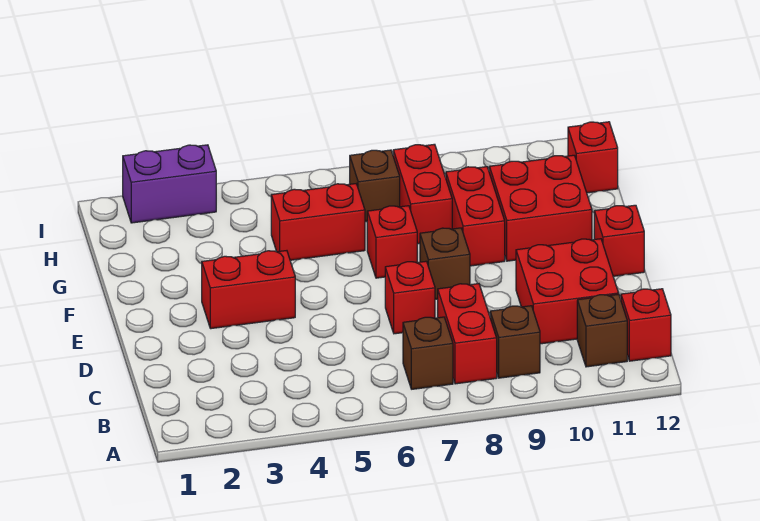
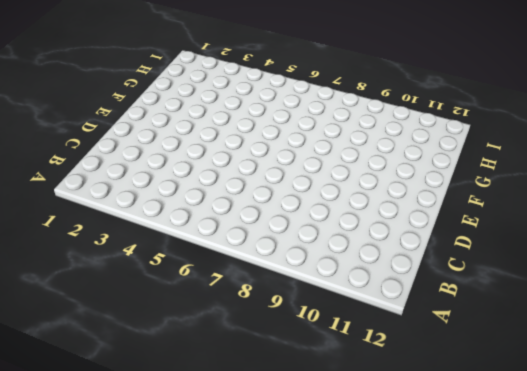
none -> brown brick B7 level 1
none -> red brick B8:C8 level 1
none -> brown brick B9 level 1

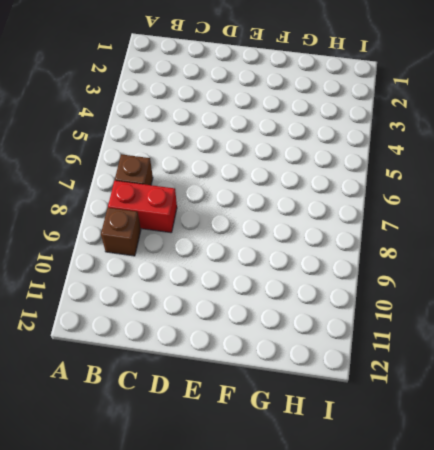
none -> brown brick B11 level 1
none -> red brick B12 level 1
none -> red brick C10:D11 level 1

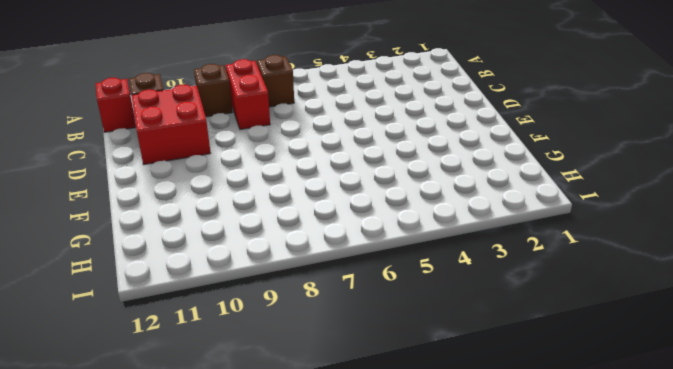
none -> red brick D7 level 1
none -> red brick E3:E4 level 1
none -> brown brick E8 level 1

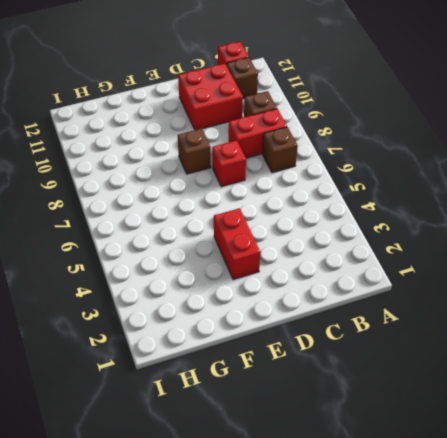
none -> red brick E12 level 1
none -> red brick F7 level 1
none -> red brick F9:G9 level 1

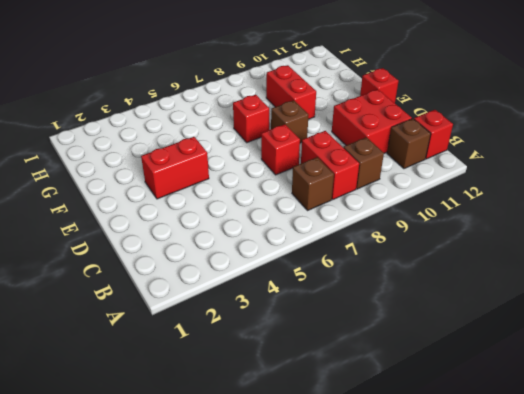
none -> red brick F10:G11 level 1
none -> red brick G5:G6 level 1
none -> red brick G8:H8 level 1

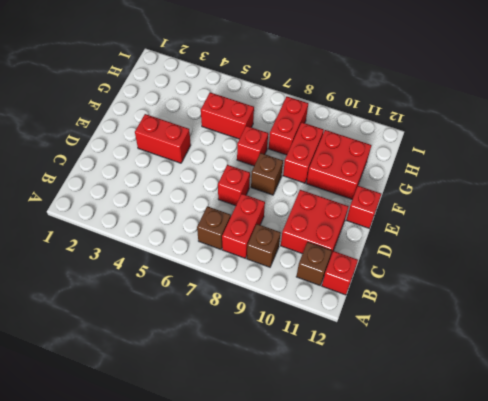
none -> brown brick H7 level 1
none -> red brick H12 level 1
none -> purple brick I2:I3 level 1

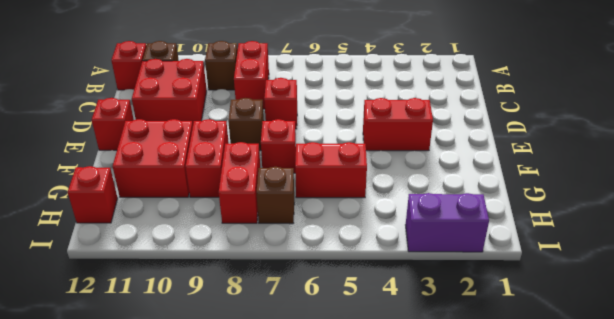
none -> brown brick B7 level 1

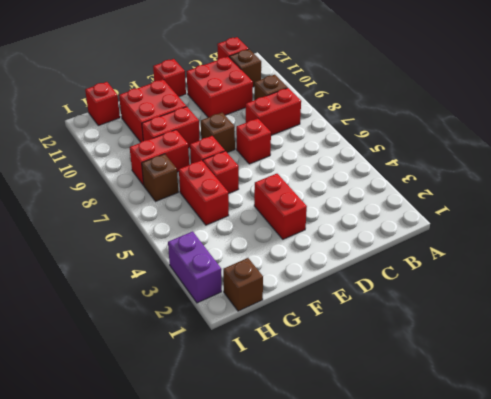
red brick F6 level 1 -> none
brown brick H1 level 1 -> brown brick B7 level 1

